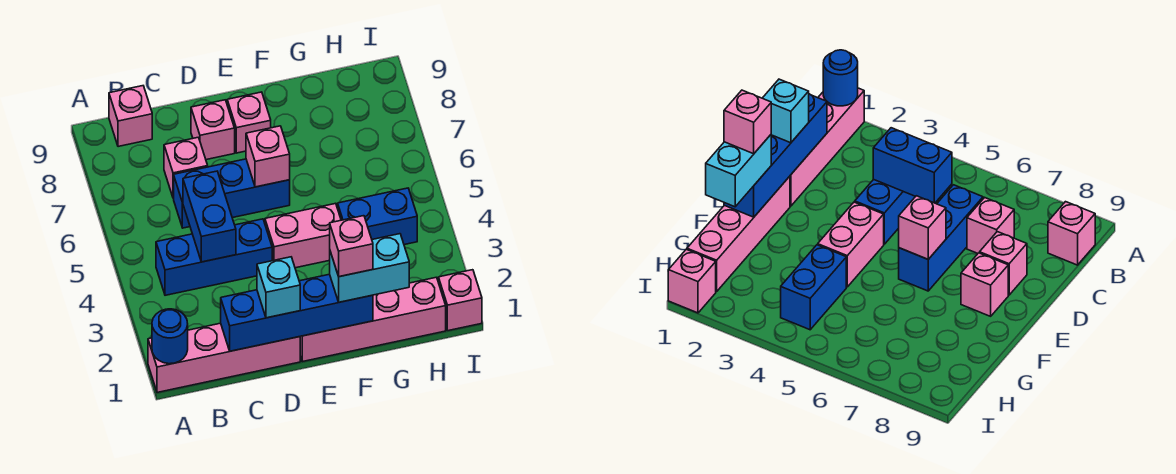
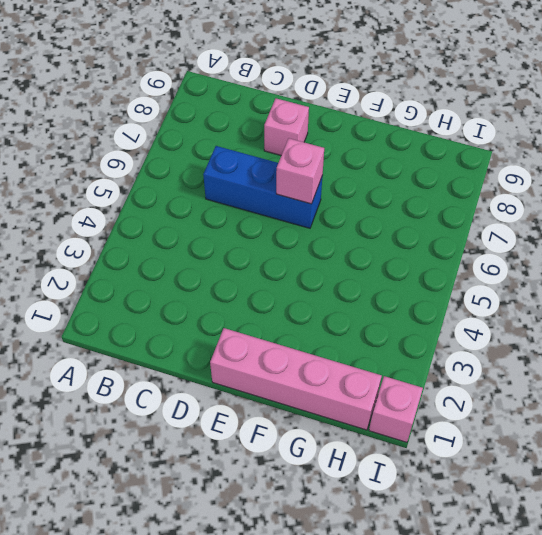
none -> pink brick A1:D1 level 1
none -> blue brick B4:D4 level 1
none -> pink brick B9 level 1

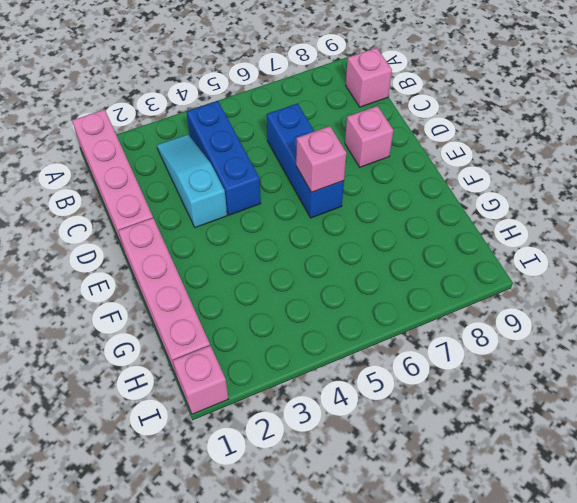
cyan slope B3:D3 level 1 top D -> none
none -> pink brick C7 level 1
none -> pink brick E4:F4 level 1
none -> pink brick E8 level 1

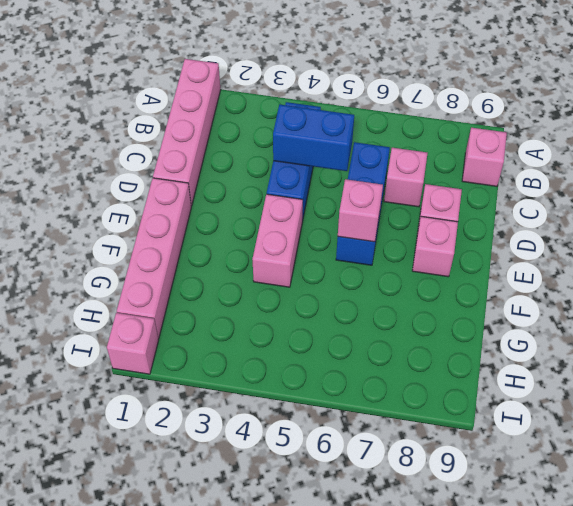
none -> blue brick G4:H4 level 1
none -> blue round brick A1 level 2
none -> blue brick C1:F1 level 2

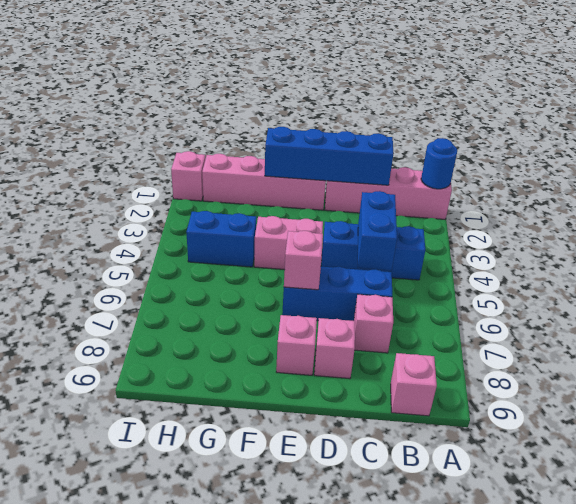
none -> cyan brick D1 level 3
none -> cyan brick F1:G1 level 3
none -> pink brick F1 level 4

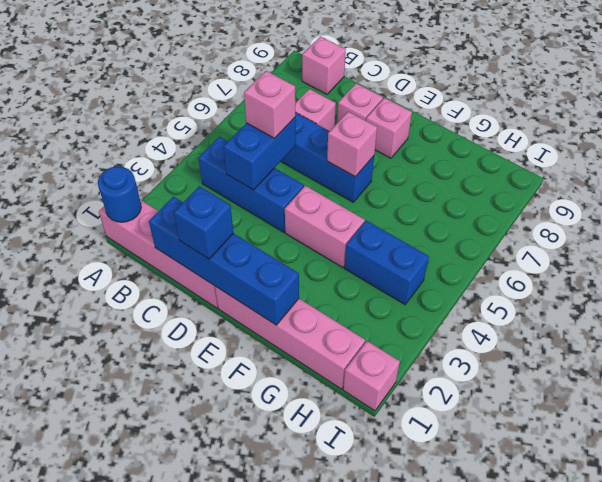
pink brick C5 level 3 -> pink brick F1 level 4
blue brick D1 level 3 -> cyan brick D1 level 3
none -> cyan brick F1:G1 level 3

